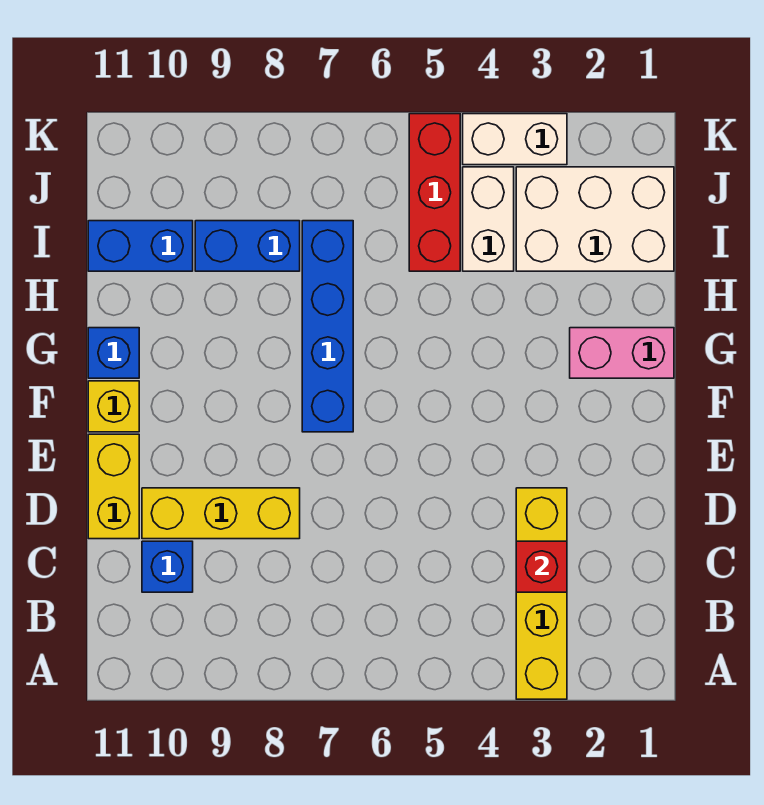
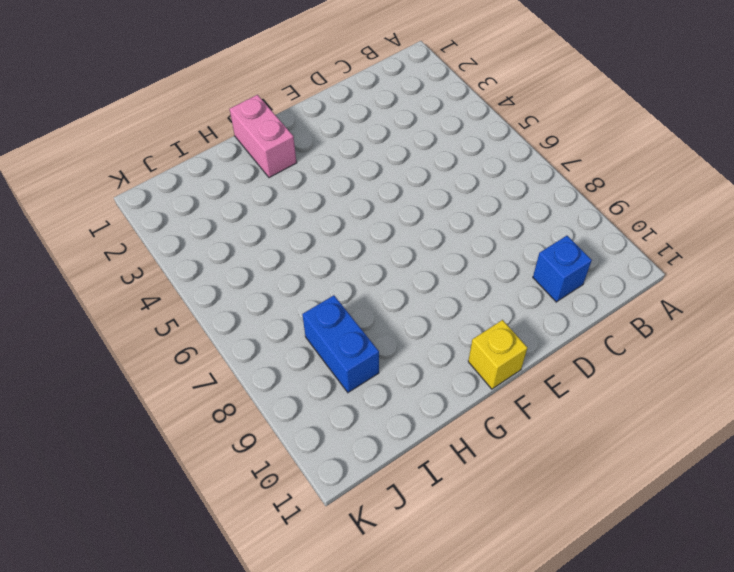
none -> yellow brick A3:D3 level 1
none -> yellow brick D8:D10 level 1
none -> yellow brick D11:E11 level 1

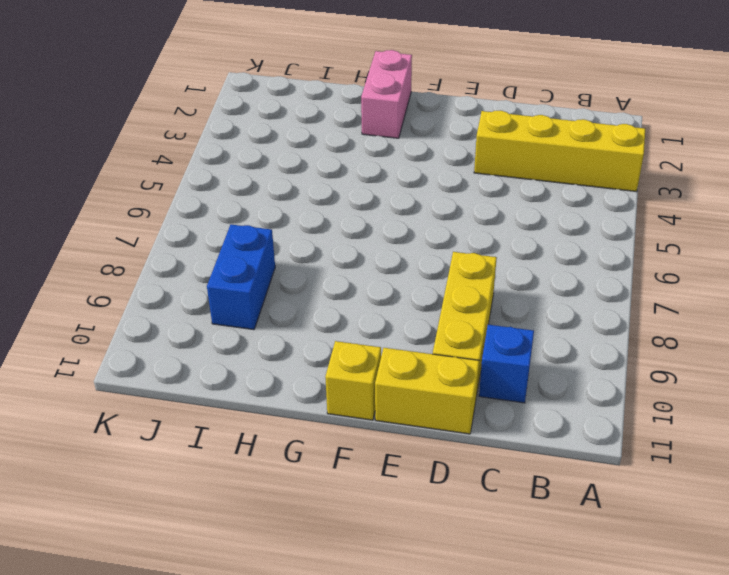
none -> blue brick F7:I7 level 1
none -> blue brick G11 level 1
none -> white brick I1:J3 level 1

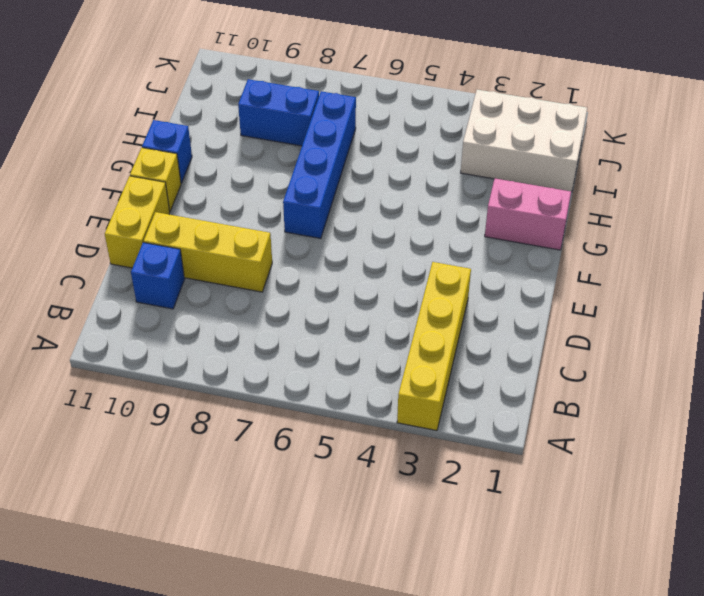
none -> white brick I4:J4 level 1
none -> red brick I5:K5 level 1
none -> blue brick I10:I11 level 1

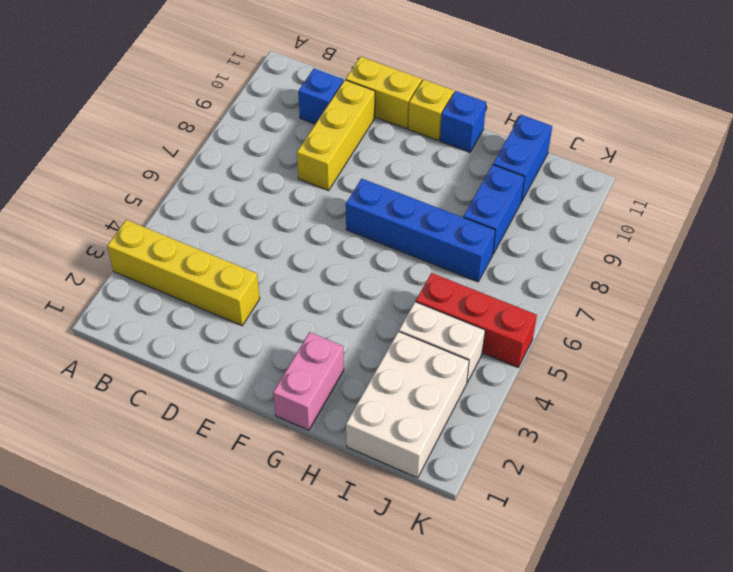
none -> white brick K3:K4 level 1
none -> red brick C3 level 2

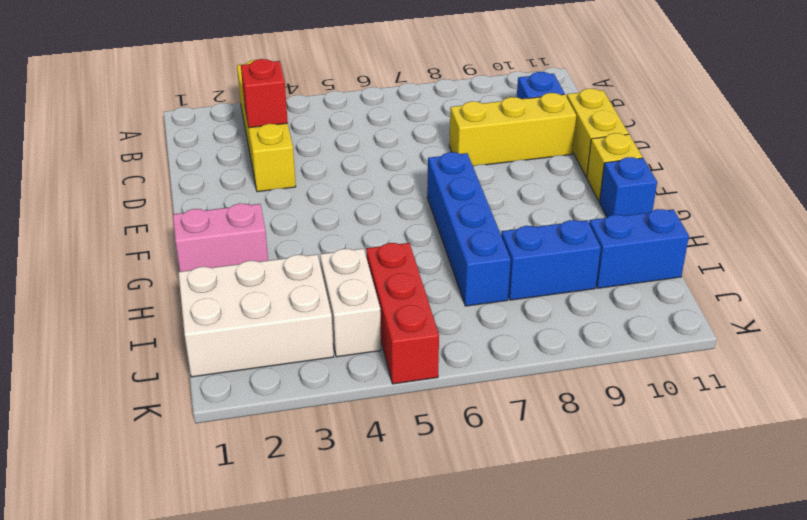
none -> white brick K3:K4 level 1

